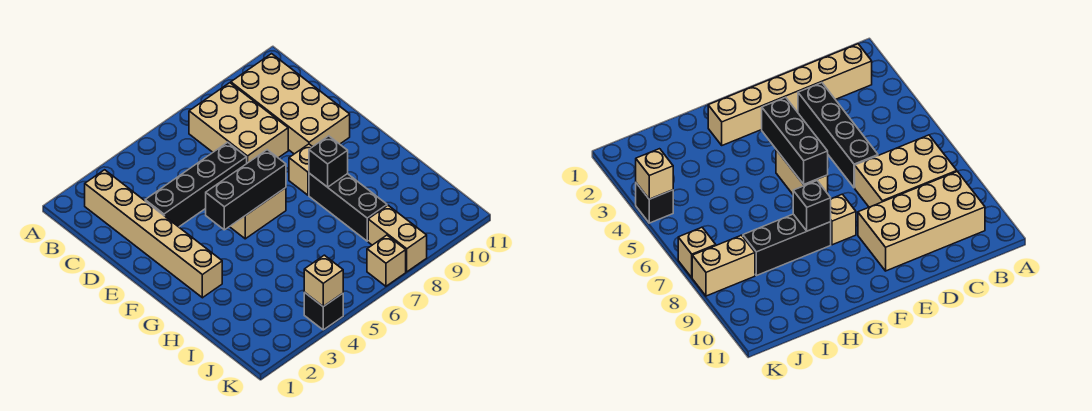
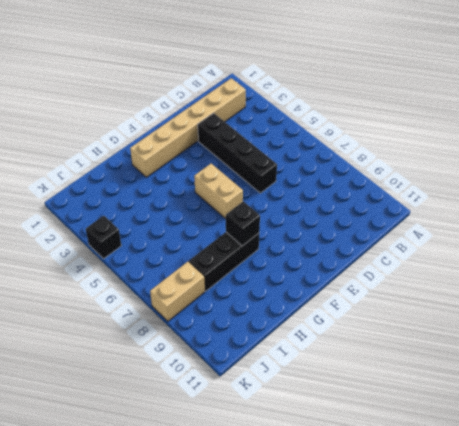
none -> tan brick B7:D8 level 1
none -> tan brick B9:E10 level 1
none -> tan brick F8 level 1

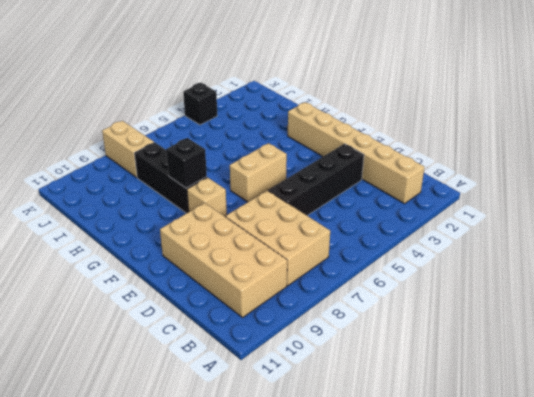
none -> tan brick K7 level 1
none -> black brick F4:F6 level 2
none -> tan brick K4 level 2

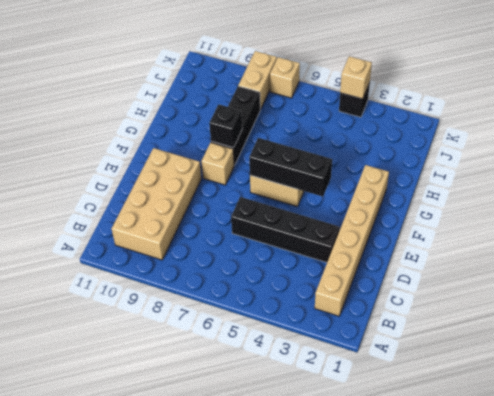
none -> tan brick B7:D8 level 1

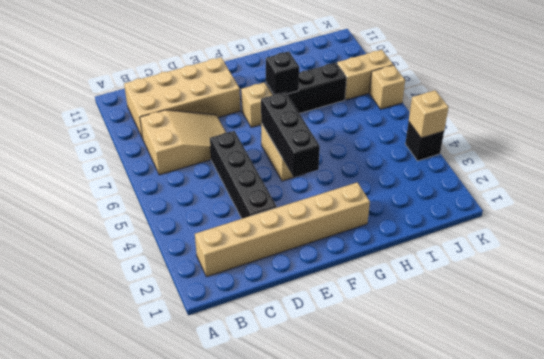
tan slope B7:D8 level 1 top B -> tan brick B7:D8 level 1

